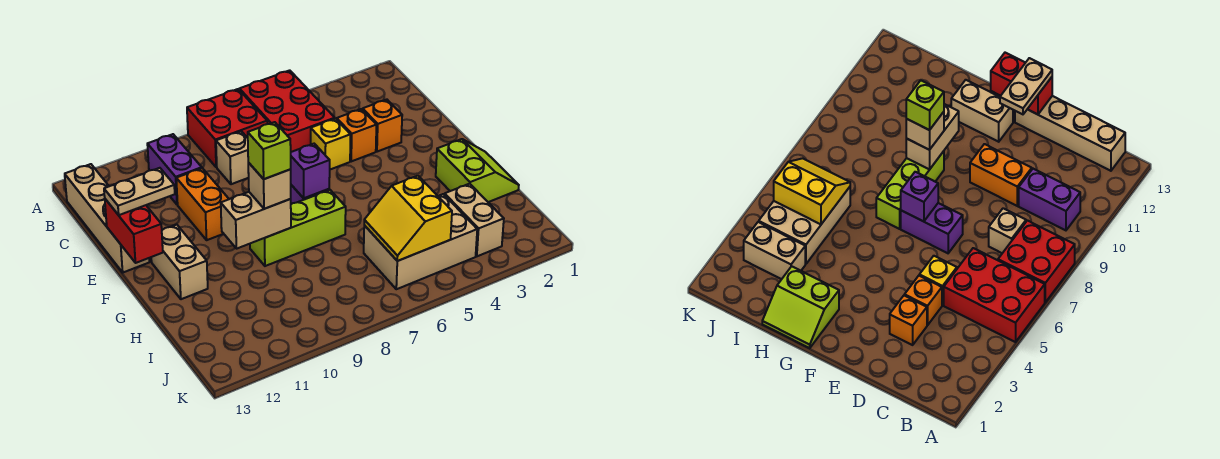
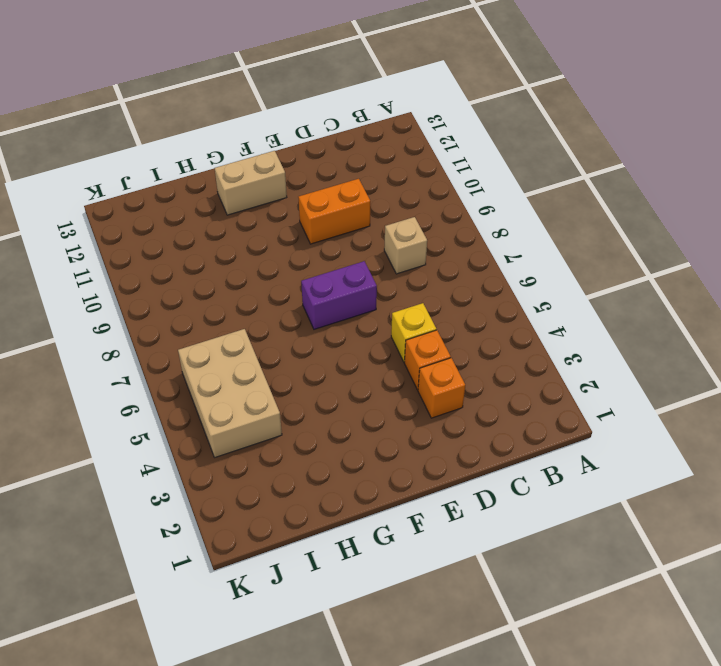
none -> red brick A5:C6 level 1
none -> red brick A7:B8 level 1
none -> purple brick B10:C10 level 1

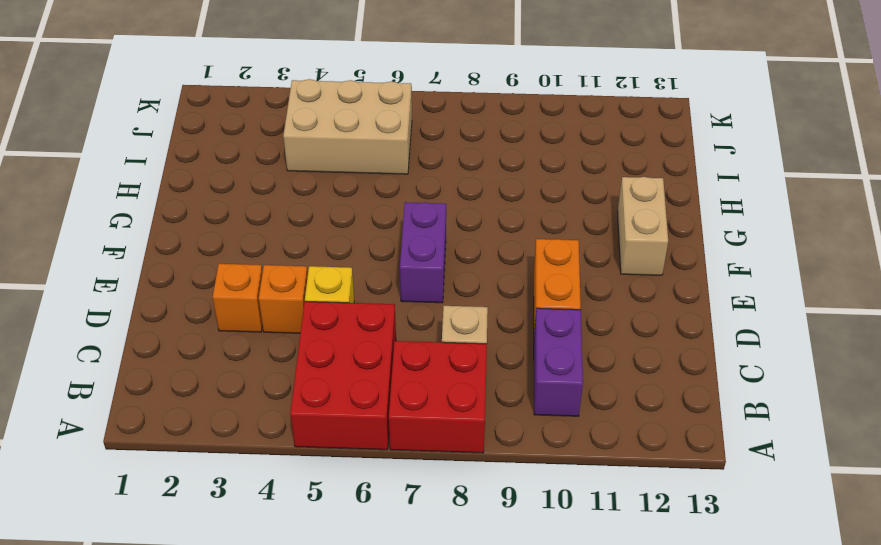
none -> tan brick B13:E13 level 1
none -> lime slope G1:H2 level 1 top 2
none -> lime brick G7:G9 level 1

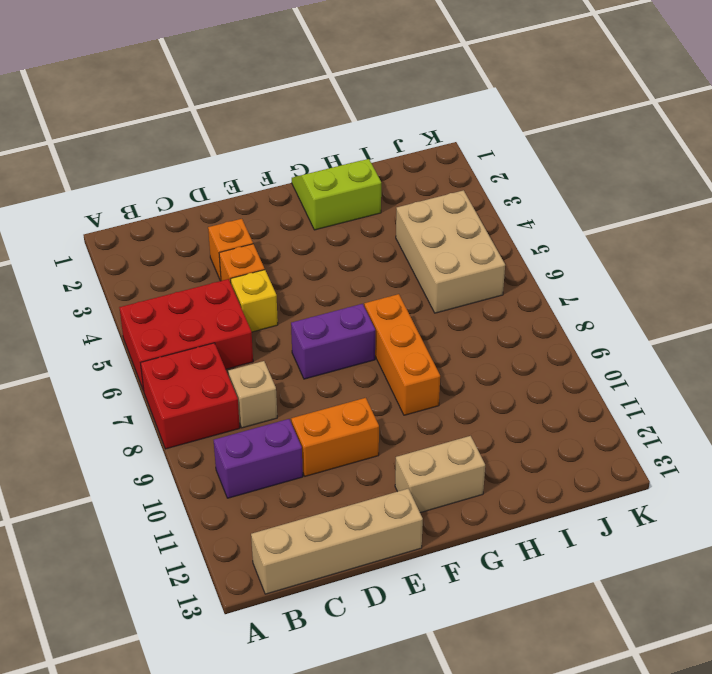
orange brick G7:G9 level 1 -> lime brick G7:G9 level 1
none -> tan brick I3:J3 level 1
none -> red brick E13:F13 level 2
none -> purple brick F7 level 2

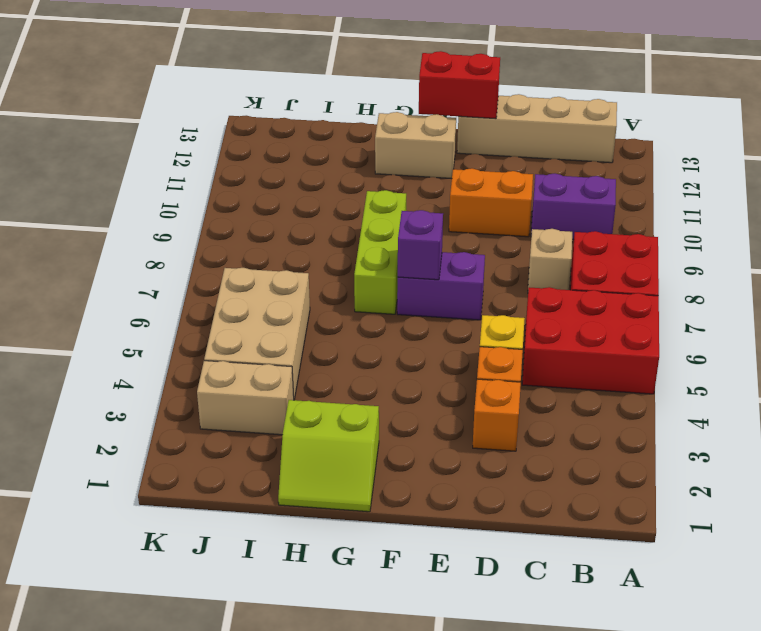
none -> tan brick G9:G10 level 2
none -> yellow slope I5:J6 level 2 top 5
none -> tan plate E12:E13 level 3

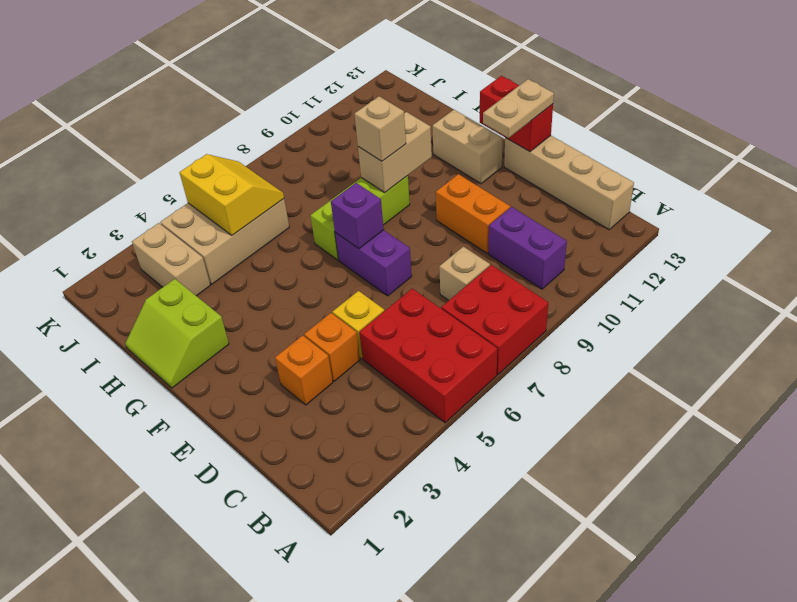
none -> lime brick G9 level 4

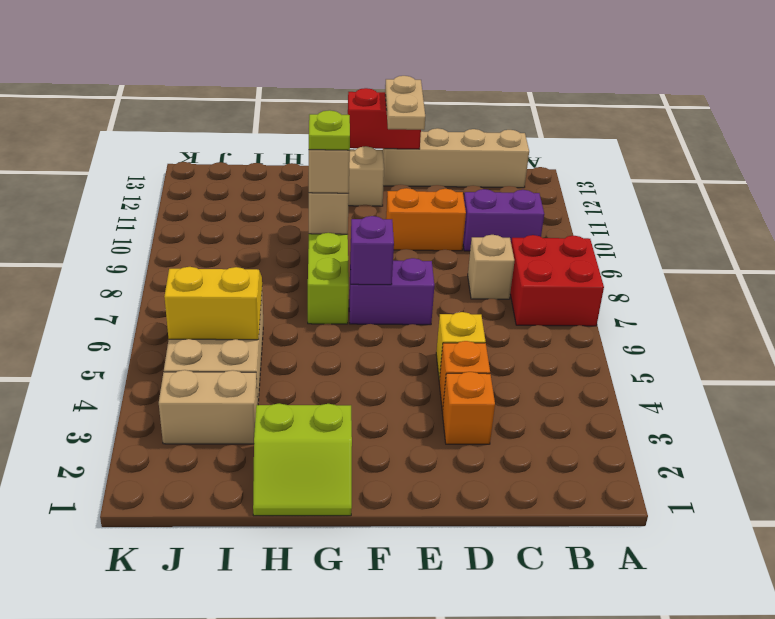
lime plate G9 level 4 -> lime brick G9 level 4
none -> red brick A5:C6 level 1

